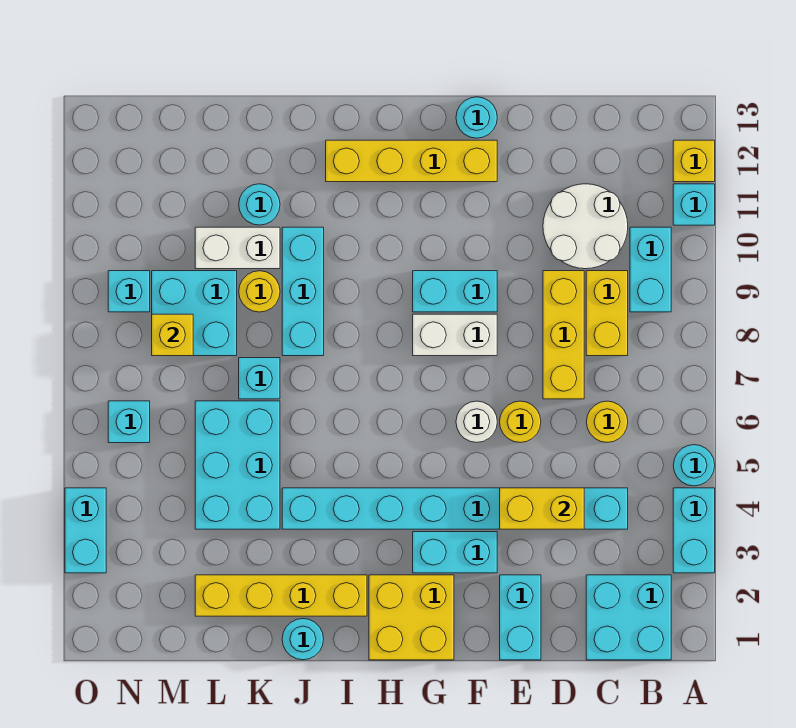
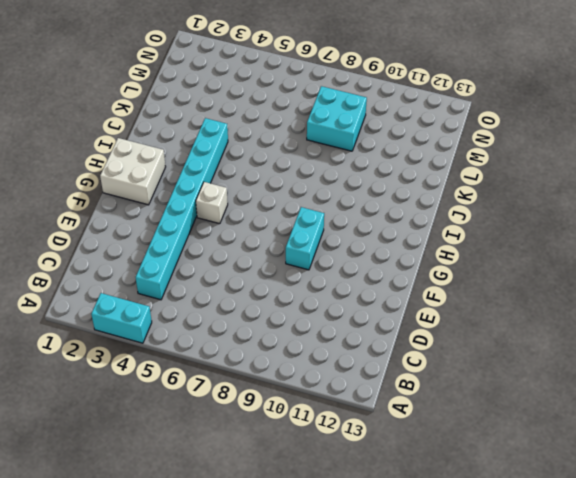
white brick G1:H2 level 1 -> yellow brick G1:H2 level 1
white brick G5 level 1 -> none
none -> cyan round brick A5 level 1
none -> cyan brick A11 level 1
none -> yellow brick A12 level 1
none -> cyan brick B1:C2 level 1

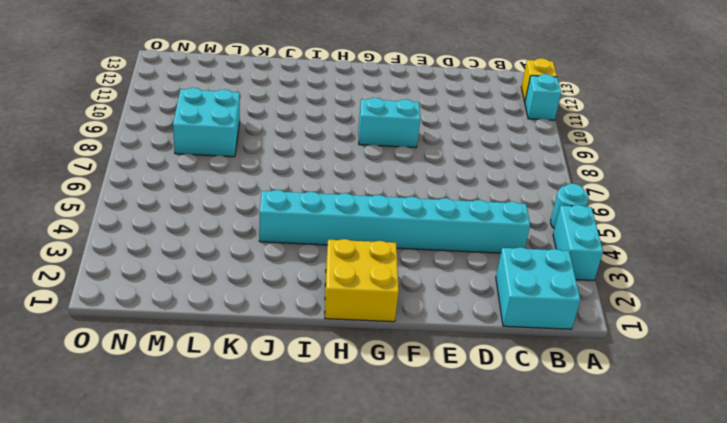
none -> cyan brick B9:B10 level 1
none -> yellow round brick C6 level 1
none -> yellow brick C8:C9 level 1
none -> white round brick C10:D11 level 1

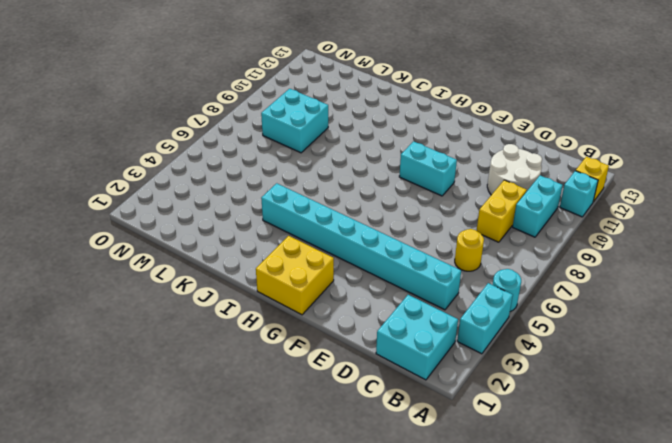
none -> yellow brick D7:D9 level 1
none -> cyan brick E1:E2 level 1
none -> yellow round brick E6 level 1
none -> cyan brick F3:G3 level 1

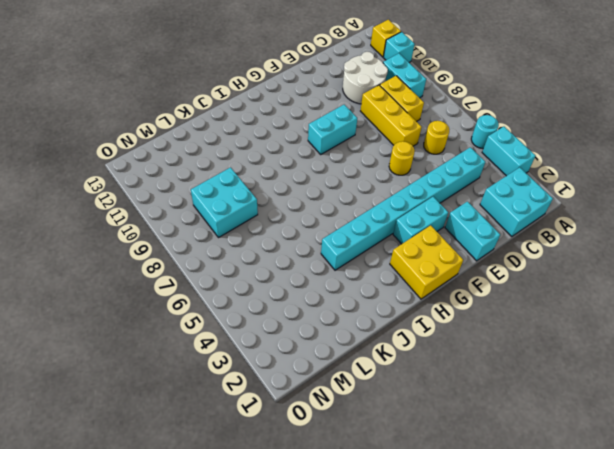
none -> white round brick F6 level 1
none -> white brick F8:G8 level 1
none -> yellow brick F12:I12 level 1
none -> cyan round brick F13 level 1

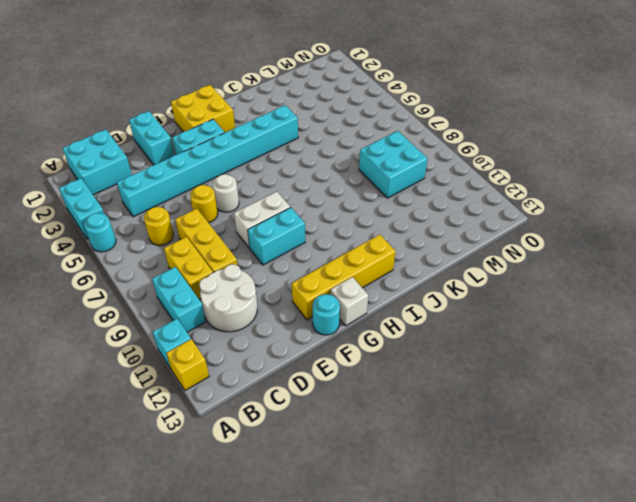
white brick G13 level 1 -> none
none -> yellow brick I2:L2 level 1
none -> cyan round brick J1 level 1
none -> cyan brick J8:J10 level 1
none -> cyan brick K4:L6 level 1

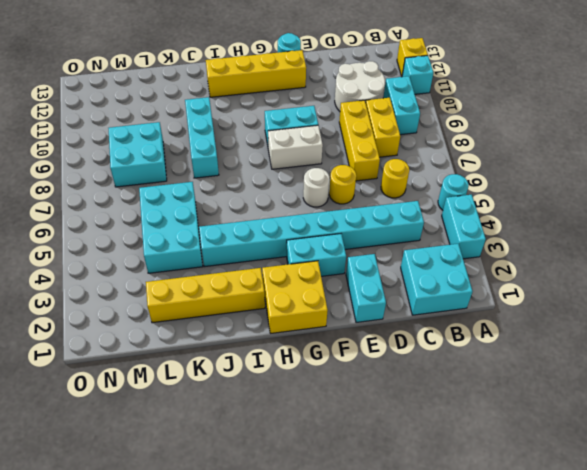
none -> cyan round brick J1 level 1
none -> cyan brick K7 level 1
none -> yellow round brick K9 level 1
none -> white brick K10:L10 level 1

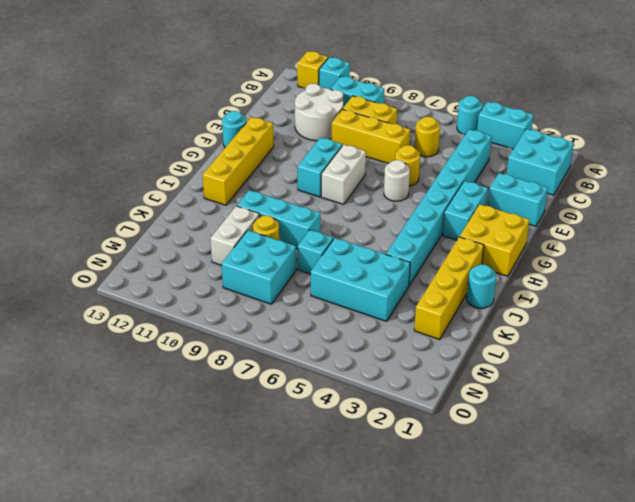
none -> cyan round brick K11 level 1
none -> cyan brick N6 level 1
none -> cyan brick N9 level 1
none -> cyan brick O3:O4 level 1

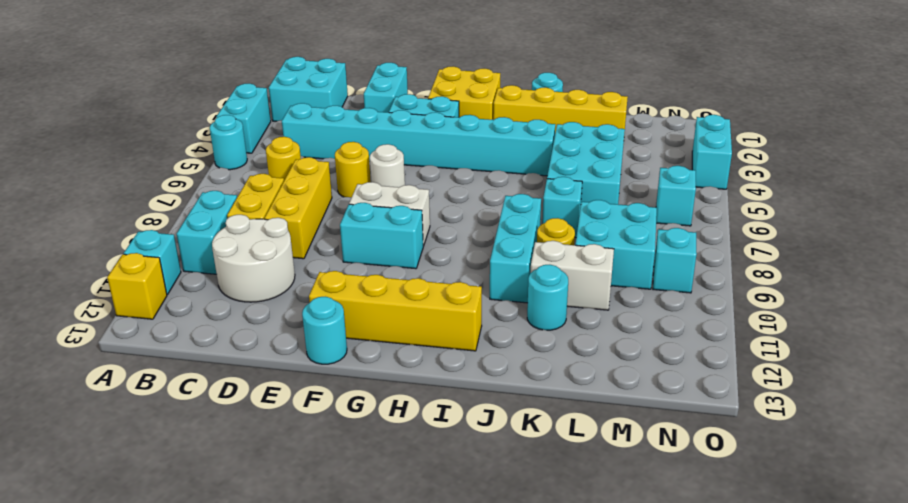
none -> yellow brick D4:E4 level 2
none -> yellow brick M8 level 2

